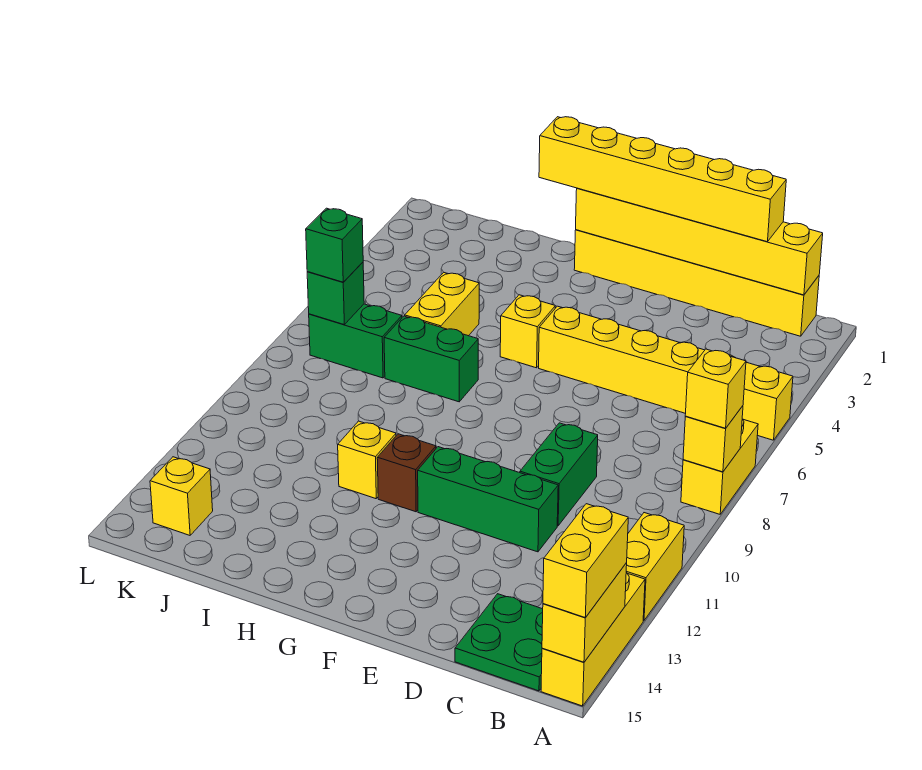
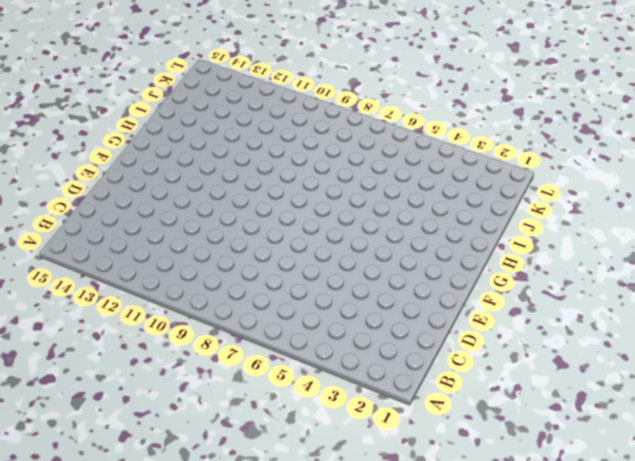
none -> yellow brick A5:F5 level 1
none -> yellow brick A7:A8 level 1
none -> yellow brick A11:A12 level 1

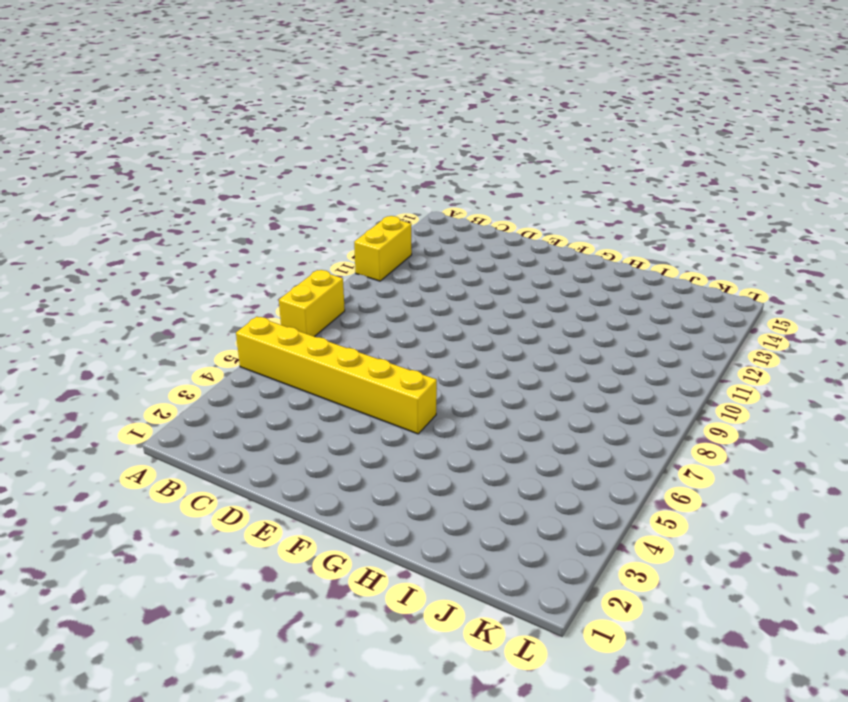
none -> yellow brick A13:A15 level 1
none -> yellow brick B1:G1 level 1
none -> green plate B14:C15 level 1

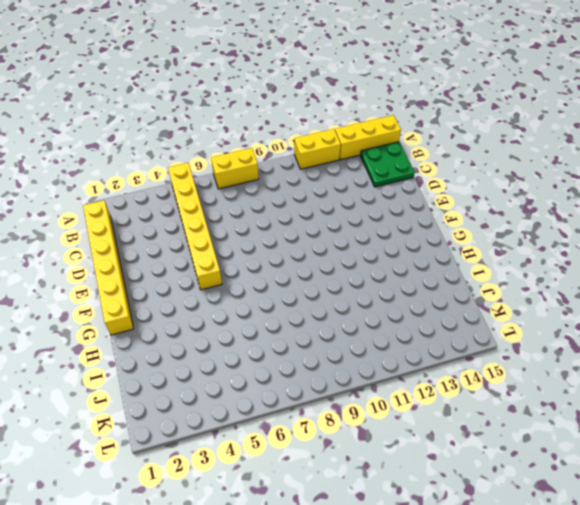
none -> green brick D9:D10 level 1
none -> green brick D11:F11 level 1
none -> yellow brick G5 level 1

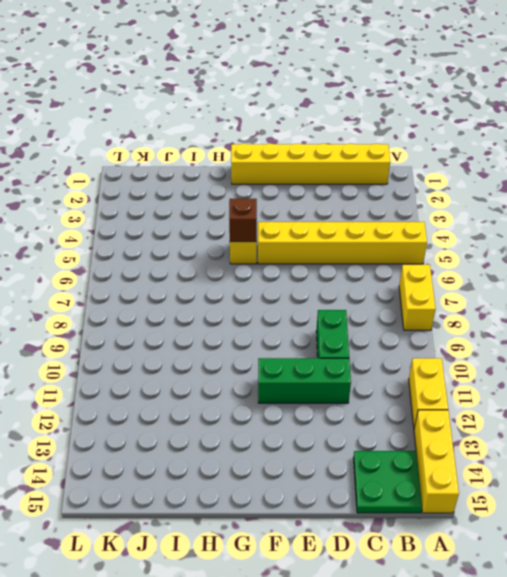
brown brick G5 level 2 -> brown brick G11 level 1
none -> green brick H7:I7 level 1
none -> yellow brick H11 level 1
none -> yellow brick I5:I6 level 1

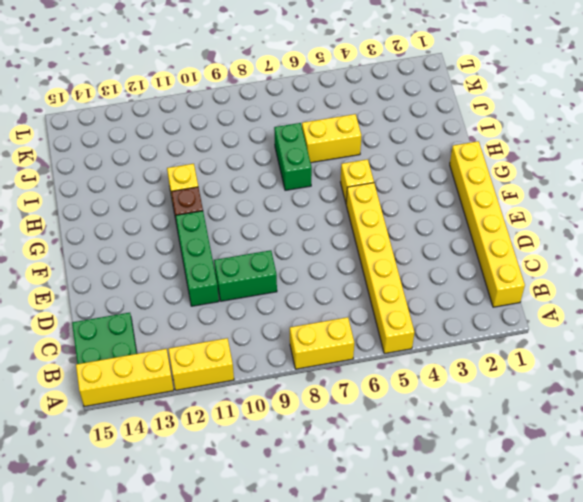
none -> green brick J7:K7 level 1
none -> yellow brick K14 level 1
none -> yellow brick A8 level 2

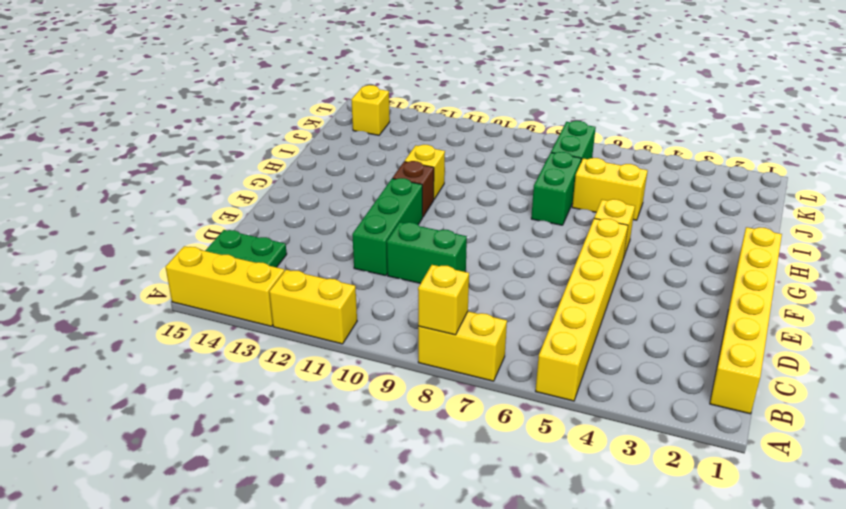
none -> yellow brick A14:A15 level 2
none -> yellow brick B1:G1 level 2
none -> green brick K7 level 2

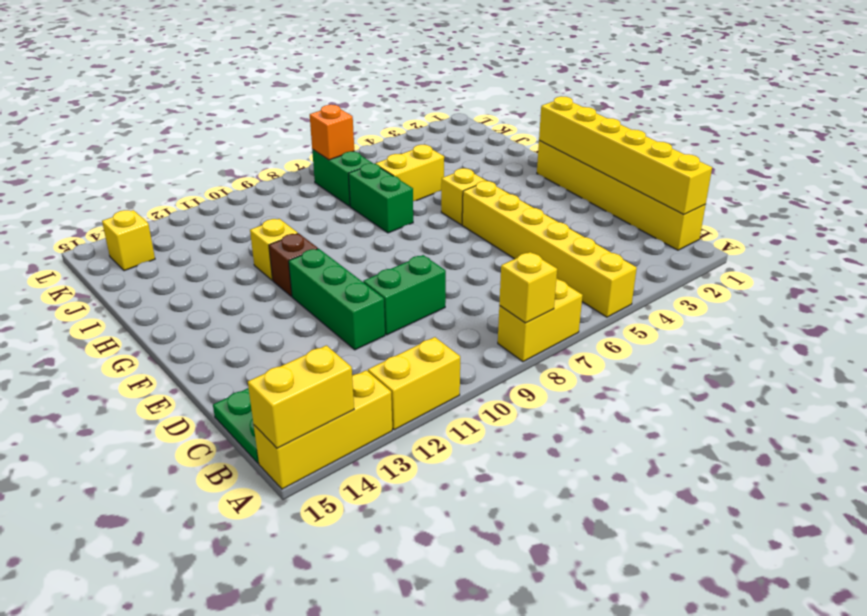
orange brick K7 level 2 -> green brick K7 level 2
none -> yellow brick A8 level 3
none -> yellow brick A14:A15 level 3
none -> yellow brick C1:H1 level 3

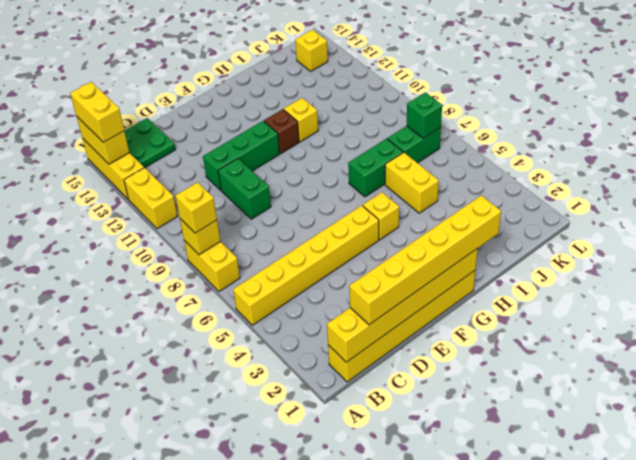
none -> green brick K7 level 3

